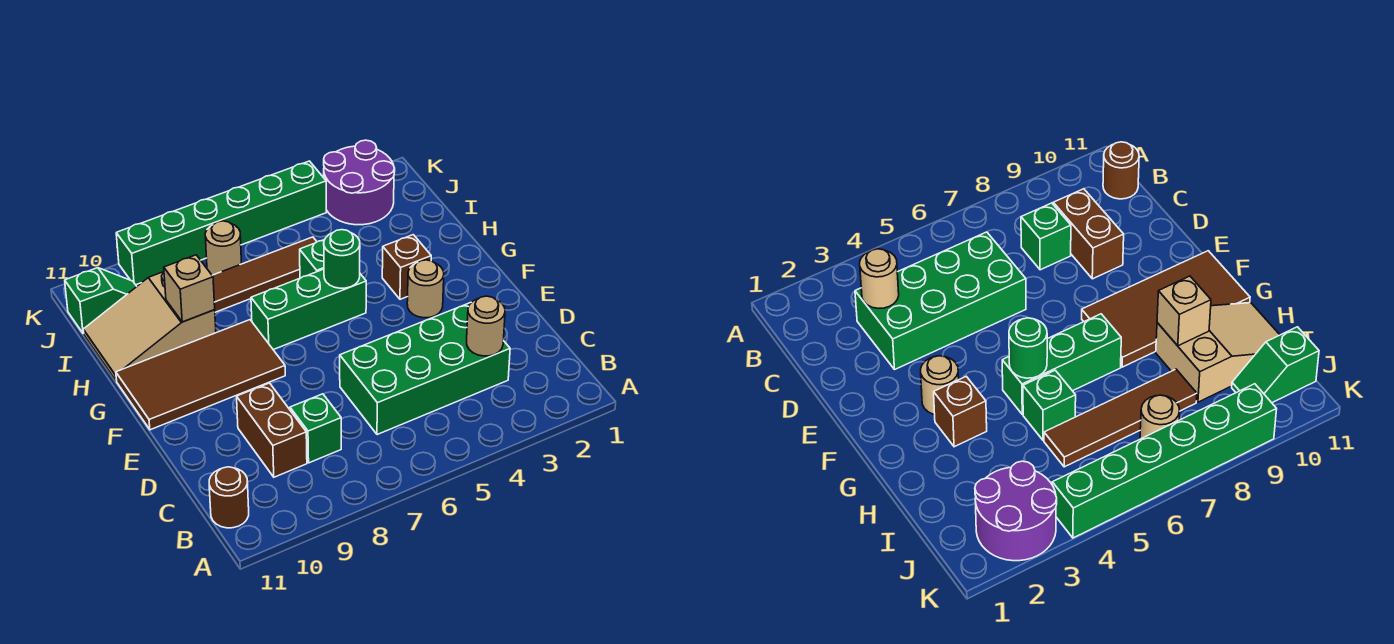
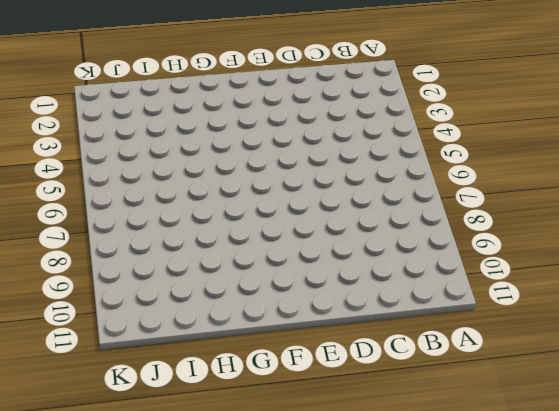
none -> brown round brick B11 level 1
none -> green brick C3:D6 level 1
none -> green brick C8 level 1

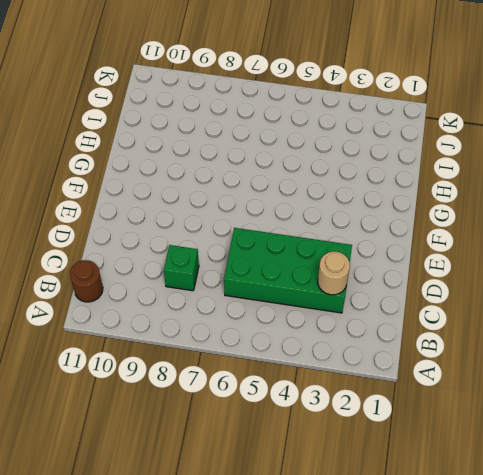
none -> brown brick C9:D9 level 1
none -> tan round brick F3 level 1
none -> brown tile F8:G11 level 1

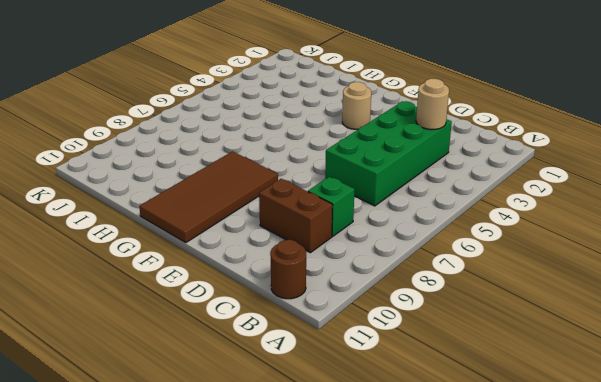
none -> brown brick G3 level 1
none -> green brick G5:G7 level 1
none -> green brick H5 level 1

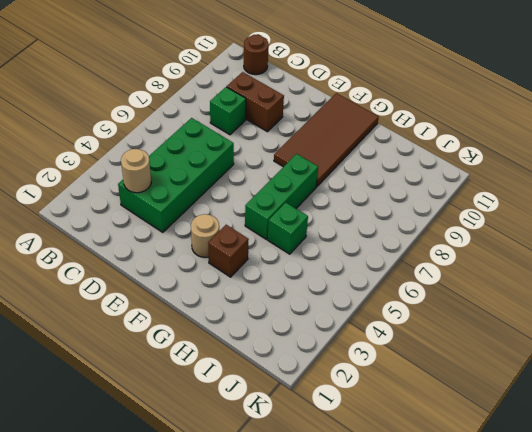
none -> tan slope H9:I11 level 1 top 9
none -> brown tile I5:I8 level 1
none -> purple round brick J2:K3 level 1

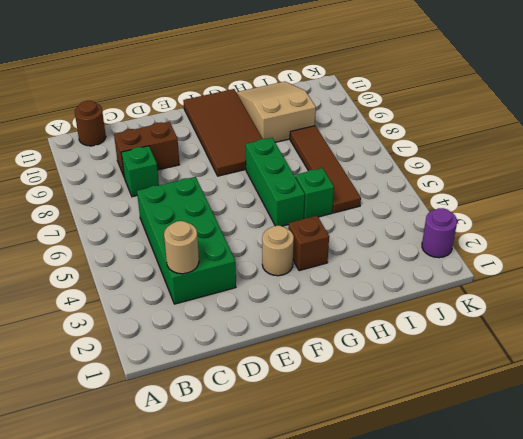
purple round brick K2 level 1 -> purple round brick J2:K3 level 1
none -> tan round brick J7 level 1
none -> green slope J10:J11 level 1 top 11
none -> green brick K4:K9 level 1

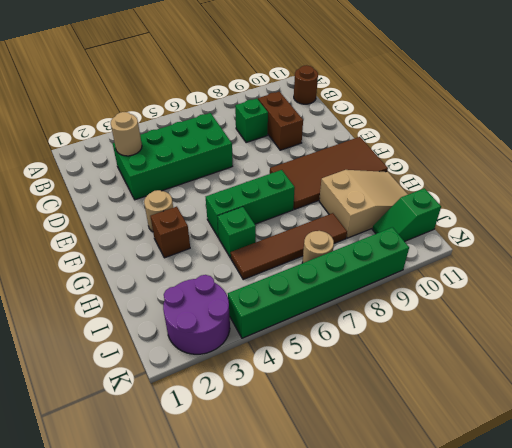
none -> green round brick G5 level 2
none -> tan brick H9 level 2

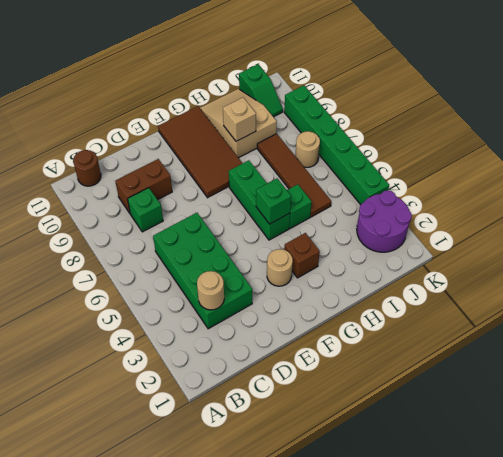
green brick G5 level 2 -> green round brick G5 level 2

